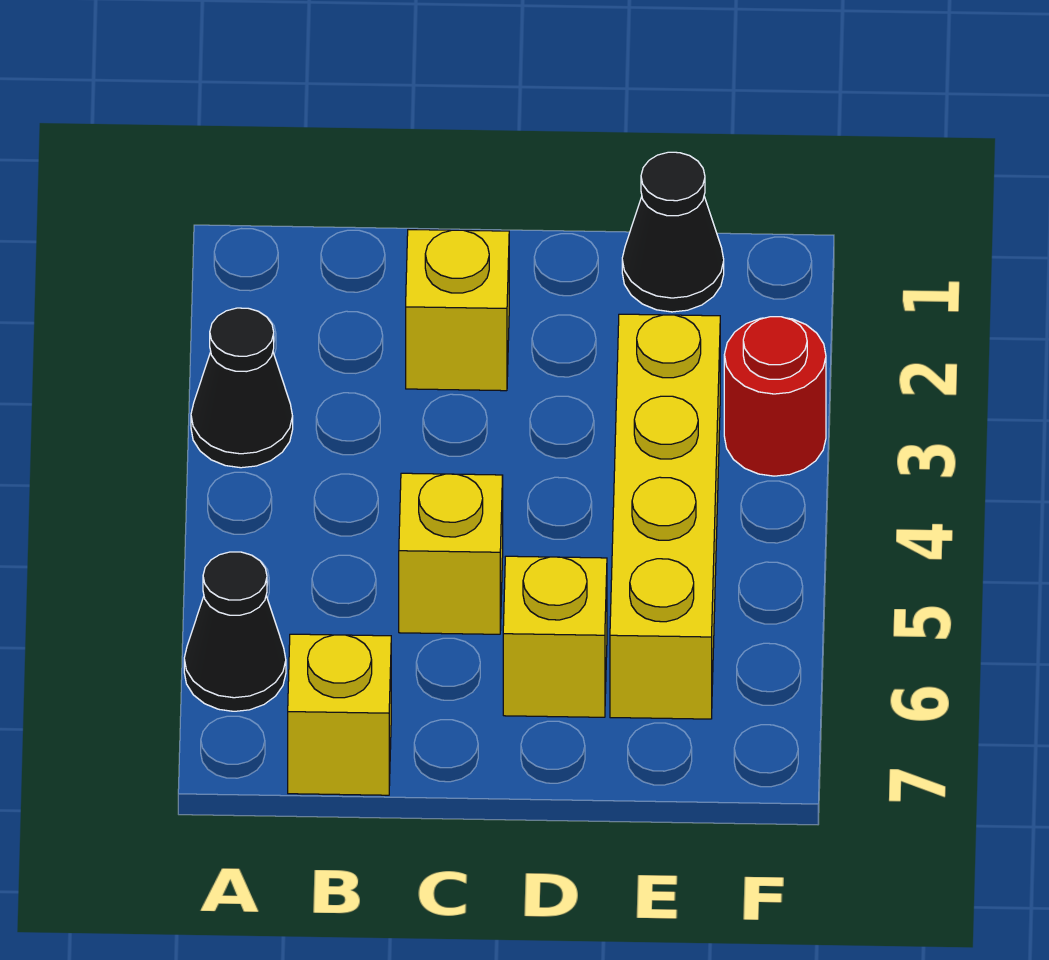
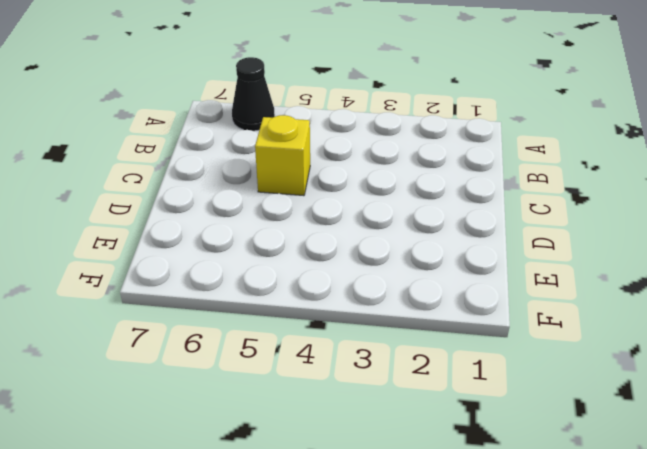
none -> black cone A3 level 1
none -> yellow brick B7 level 1

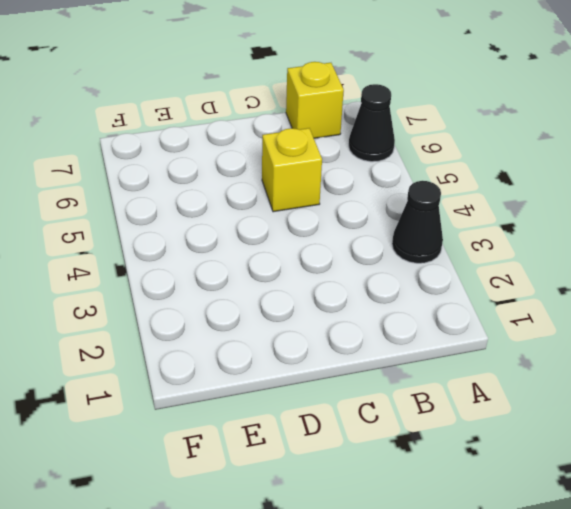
none -> yellow brick C2 level 1
none -> yellow brick D6 level 1

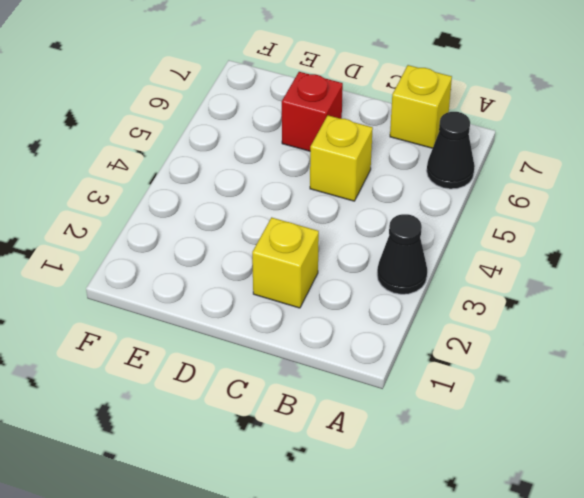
red brick D6 level 1 -> yellow brick D6 level 1
none -> black cone E1 level 1
none -> yellow brick E3:E6 level 1

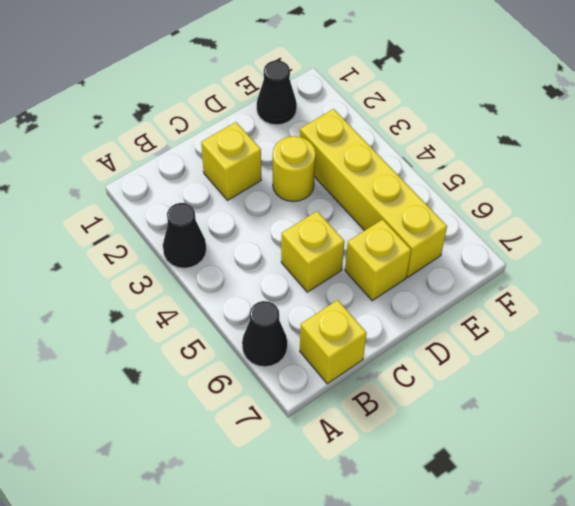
yellow round brick D3 level 1 -> none
none -> red round brick F3 level 1

